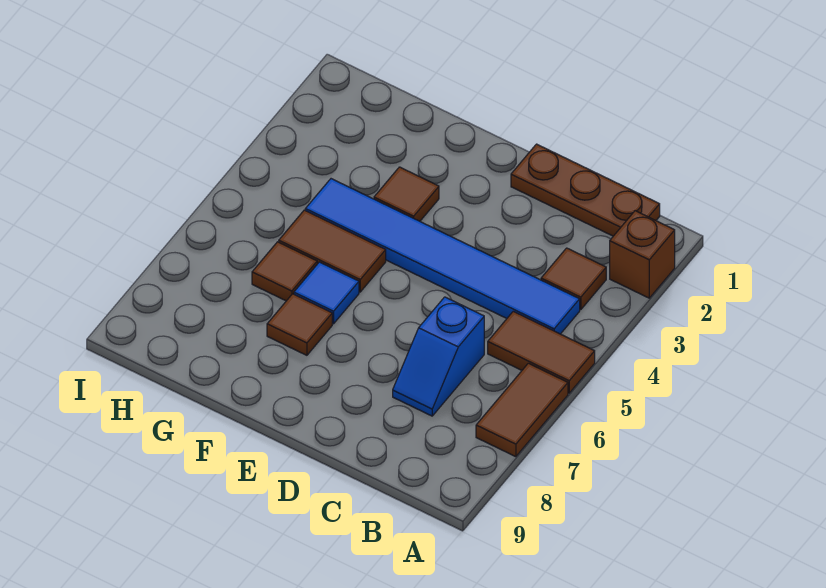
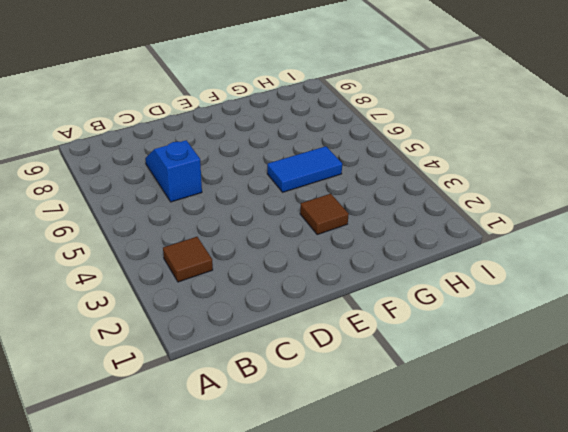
blue tile F5:G5 level 1 -> brown tile F5:G5 level 1
none -> brown brick A2 level 1
none -> brown tile A5:B5 level 1
none -> brown tile A6:A7 level 1

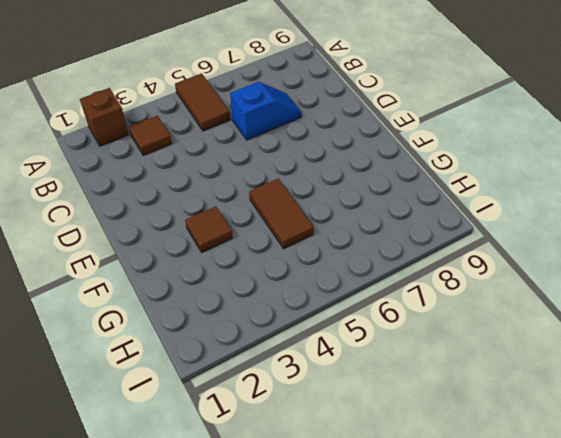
none -> brown tile A6:A7 level 1
none -> brown plate B1:D1 level 1
none -> blue tile B4:G4 level 1

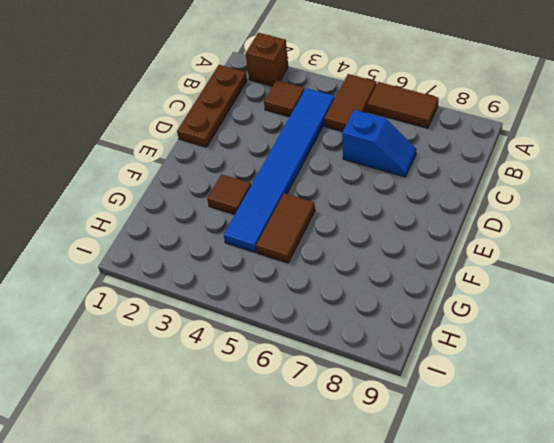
none -> blue tile F6 level 1
none -> brown tile F7 level 1
none -> brown tile G6 level 1

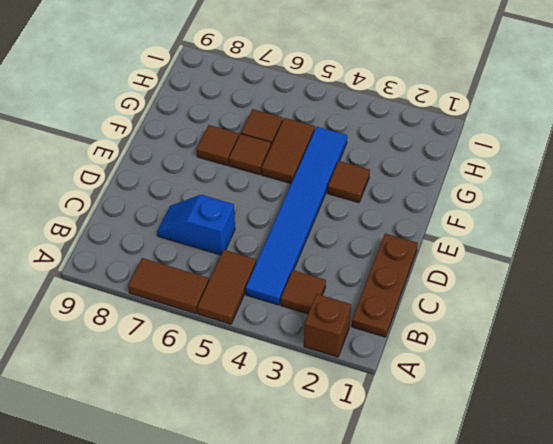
brown tile F6 level 1 -> blue tile F6 level 1

